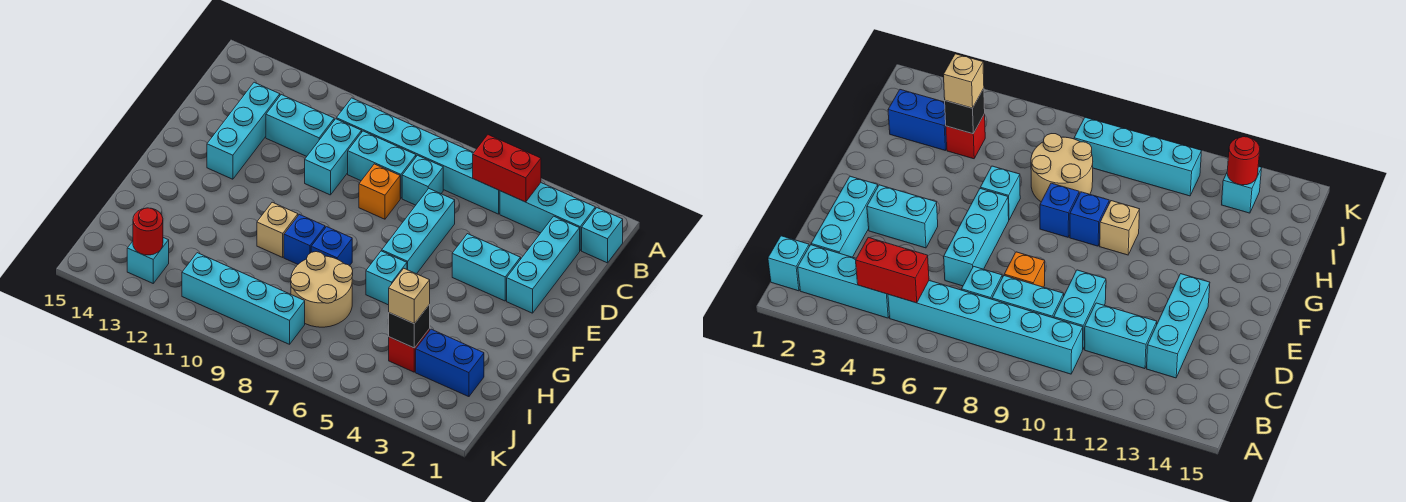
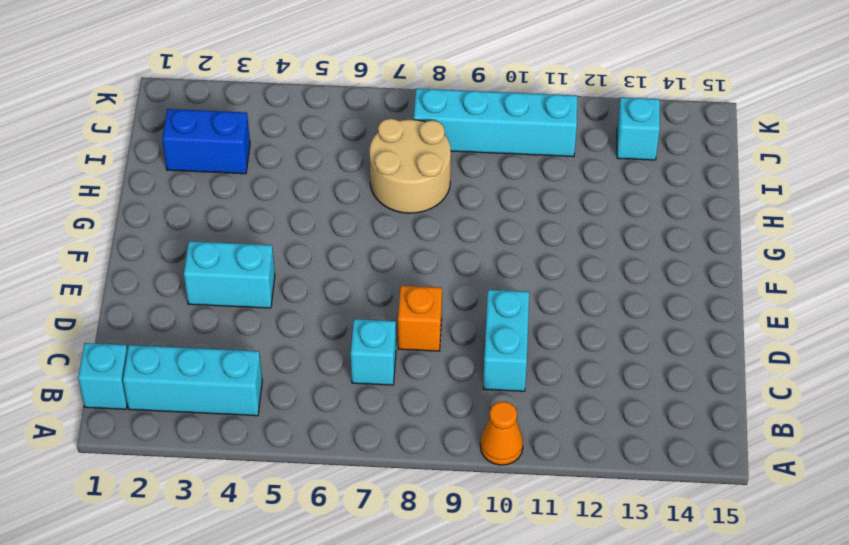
orange cone A10 level 1 -> none
none -> cyan brick B5:B10 level 1
none -> cyan brick C2:E2 level 1
none -> cyan brick C8:C9 level 1

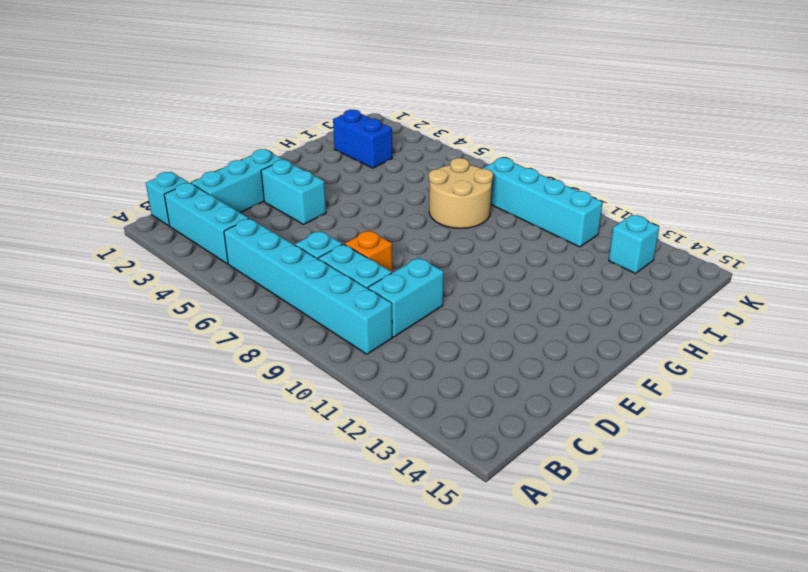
none -> cyan brick C11:C12 level 1
none -> cyan brick C13:E13 level 1
none -> cyan brick D6:F6 level 1

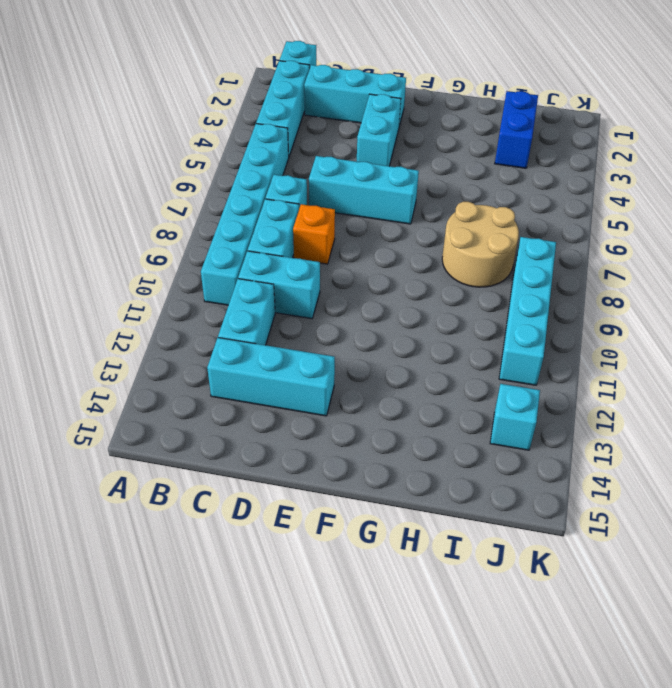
none -> cyan brick G6 level 1
none -> blue brick G8 level 1
none -> blue brick G9 level 1

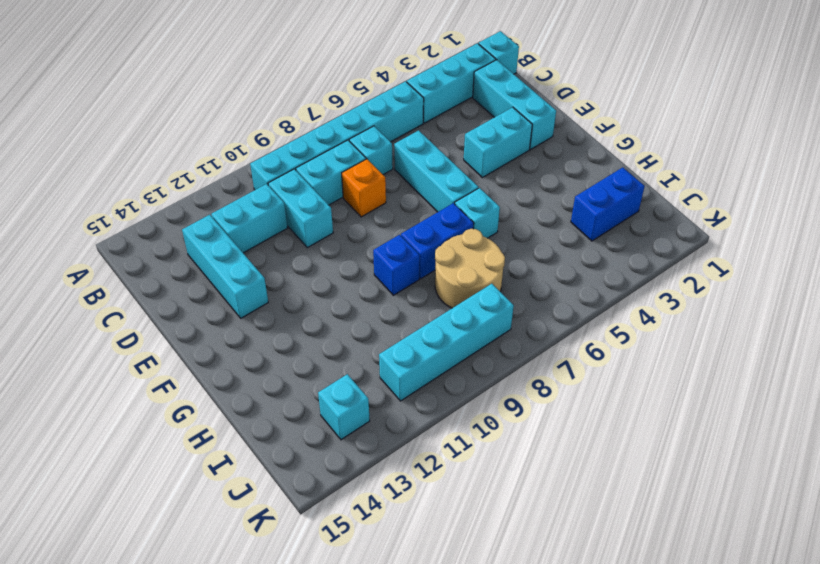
blue brick G7:G8 level 1 -> blue brick G8 level 1
none -> tan brick G10 level 1
none -> red brick I4 level 1
none -> red brick B4:B5 level 2

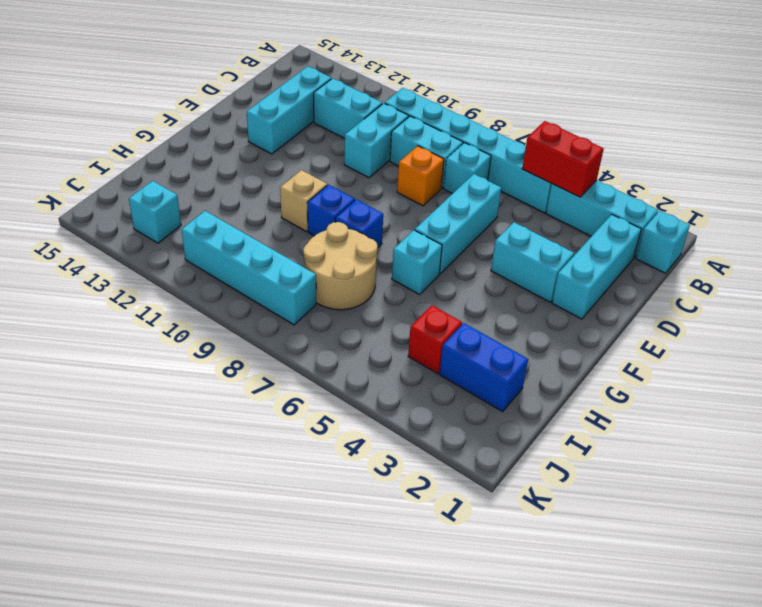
none -> black brick I4 level 2
none -> red round brick J13 level 2
none -> tan brick I4 level 3

